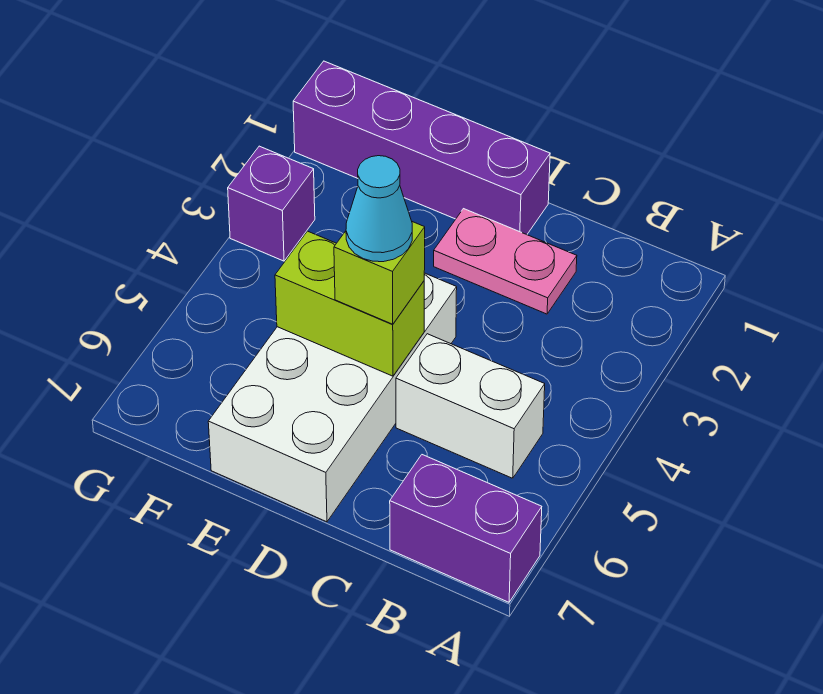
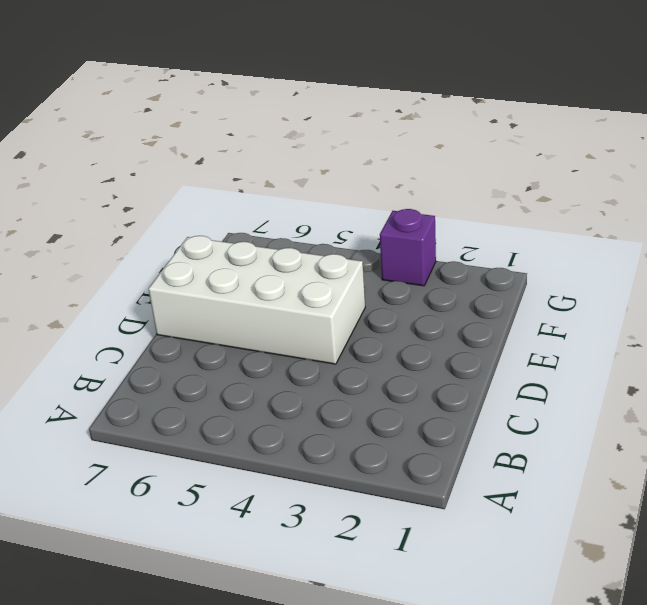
none -> purple brick A7:B7 level 1
none -> white brick B5:C5 level 1

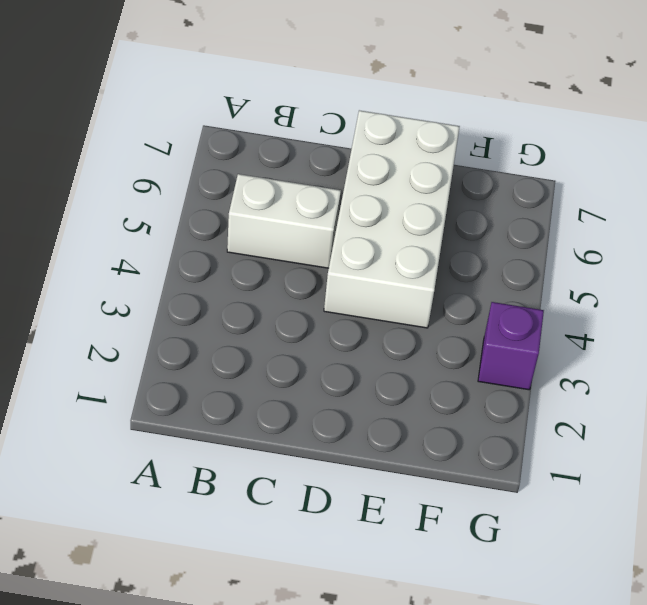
none -> purple brick A7:B7 level 1
none -> pink plate C2:D2 level 1

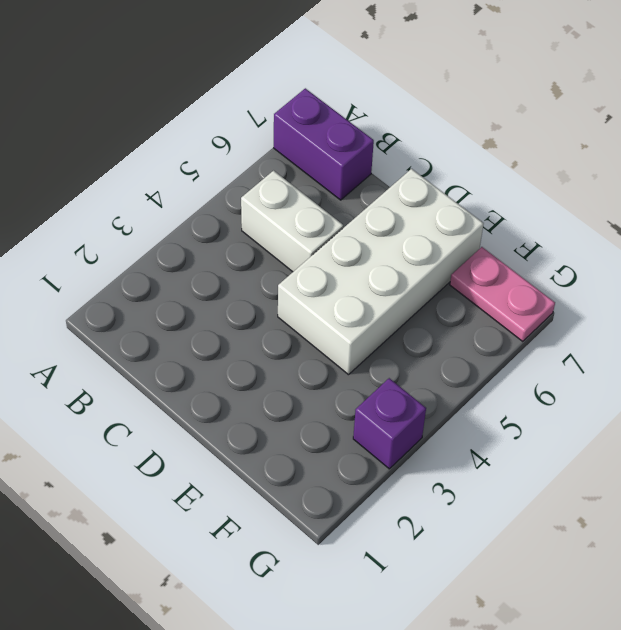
pink plate F7:G7 level 1 -> pink plate C2:D2 level 1
none -> purple brick D1:G1 level 1
none -> lime brick D5:E5 level 2

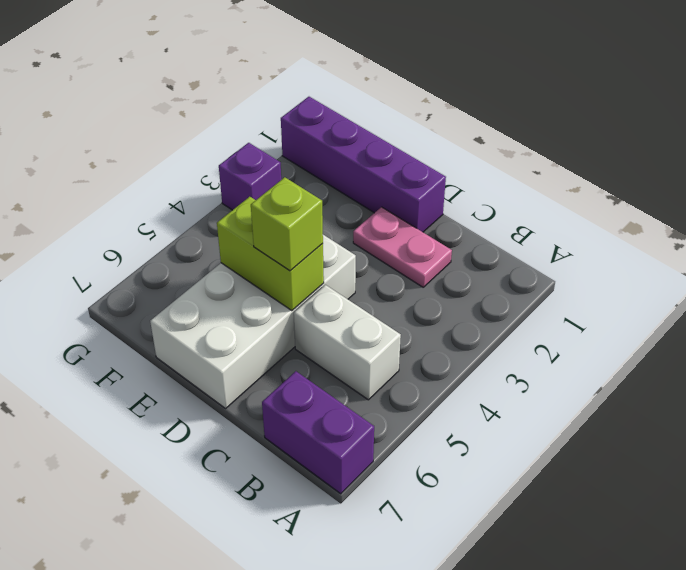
none -> cyan cone D5 level 4

